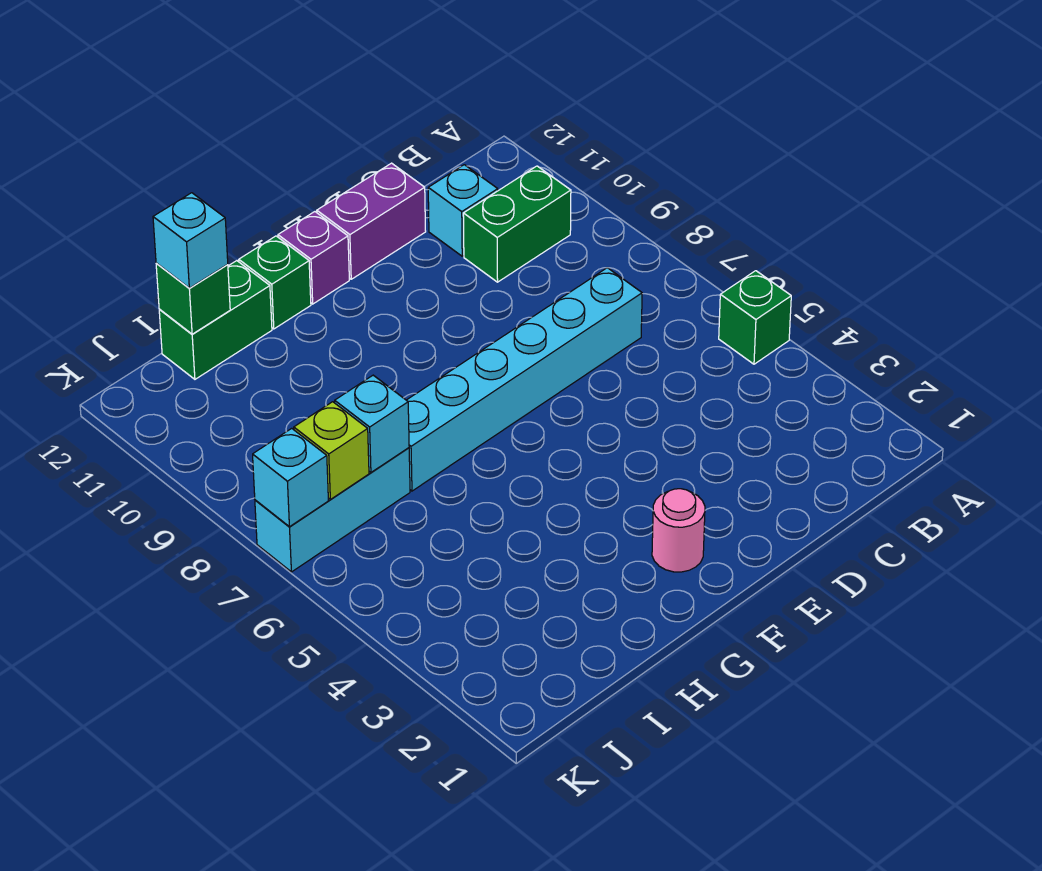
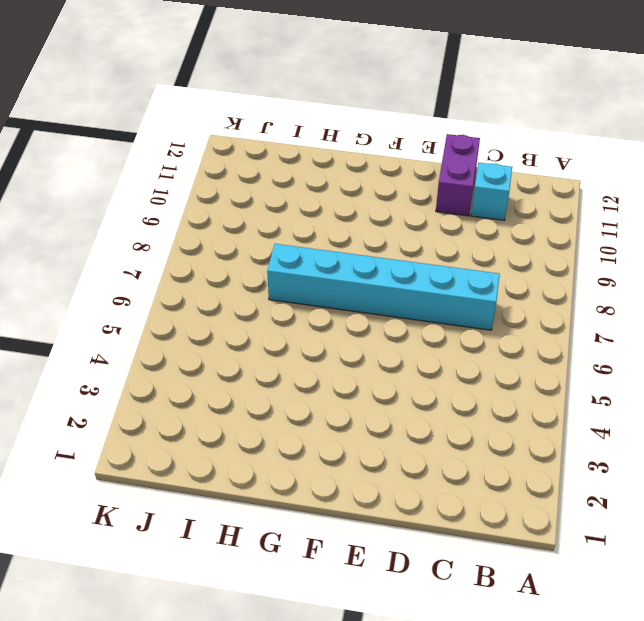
purple brick D11:D12 level 1 -> purple brick D12:E12 level 1
none -> green brick A5 level 1
none -> green brick B10:C10 level 1
none -> pink round brick F2 level 1

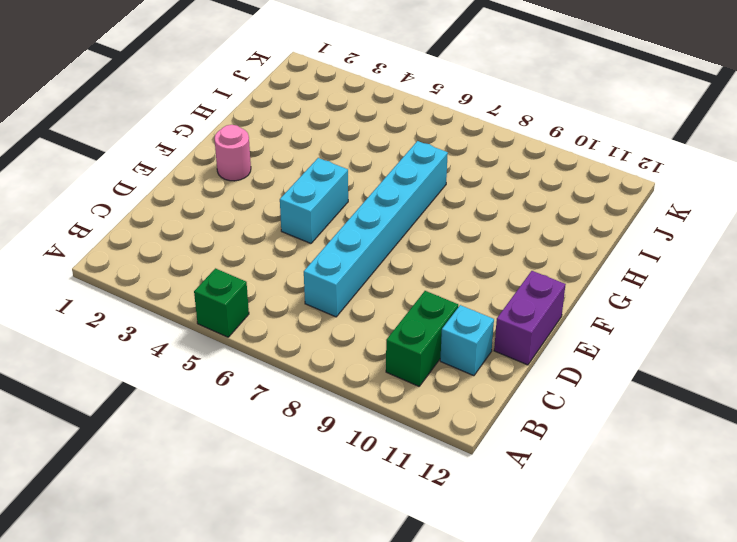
cyan brick E5:F5 level 1 -> none
none -> purple brick F12 level 1
none -> green brick G12 level 1
none -> green brick H12:I12 level 1

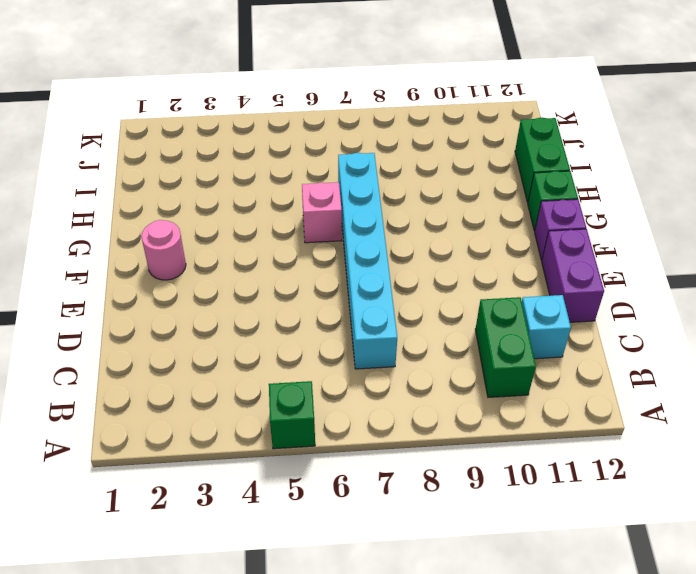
pink brick G6 level 1 -> none
none -> cyan brick I7:K7 level 1
none -> cyan brick I7 level 2
none -> green brick I12 level 2

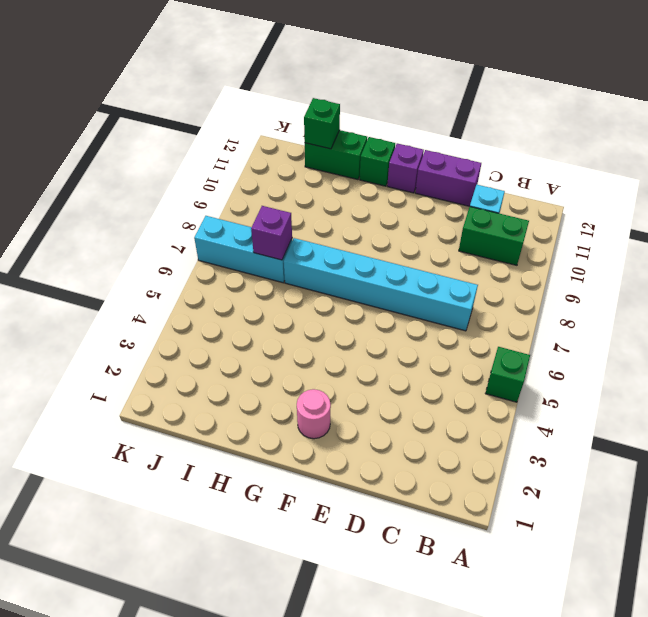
purple brick I7 level 2 -> cyan brick I7 level 2
none -> lime brick J7 level 2
none -> cyan brick K7 level 2
none -> cyan brick I12 level 3

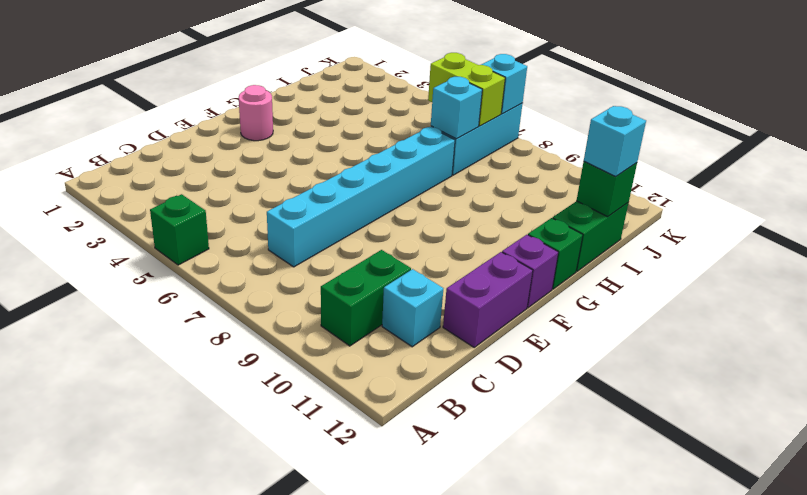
lime brick J6:J7 level 2 -> lime brick J7 level 2

